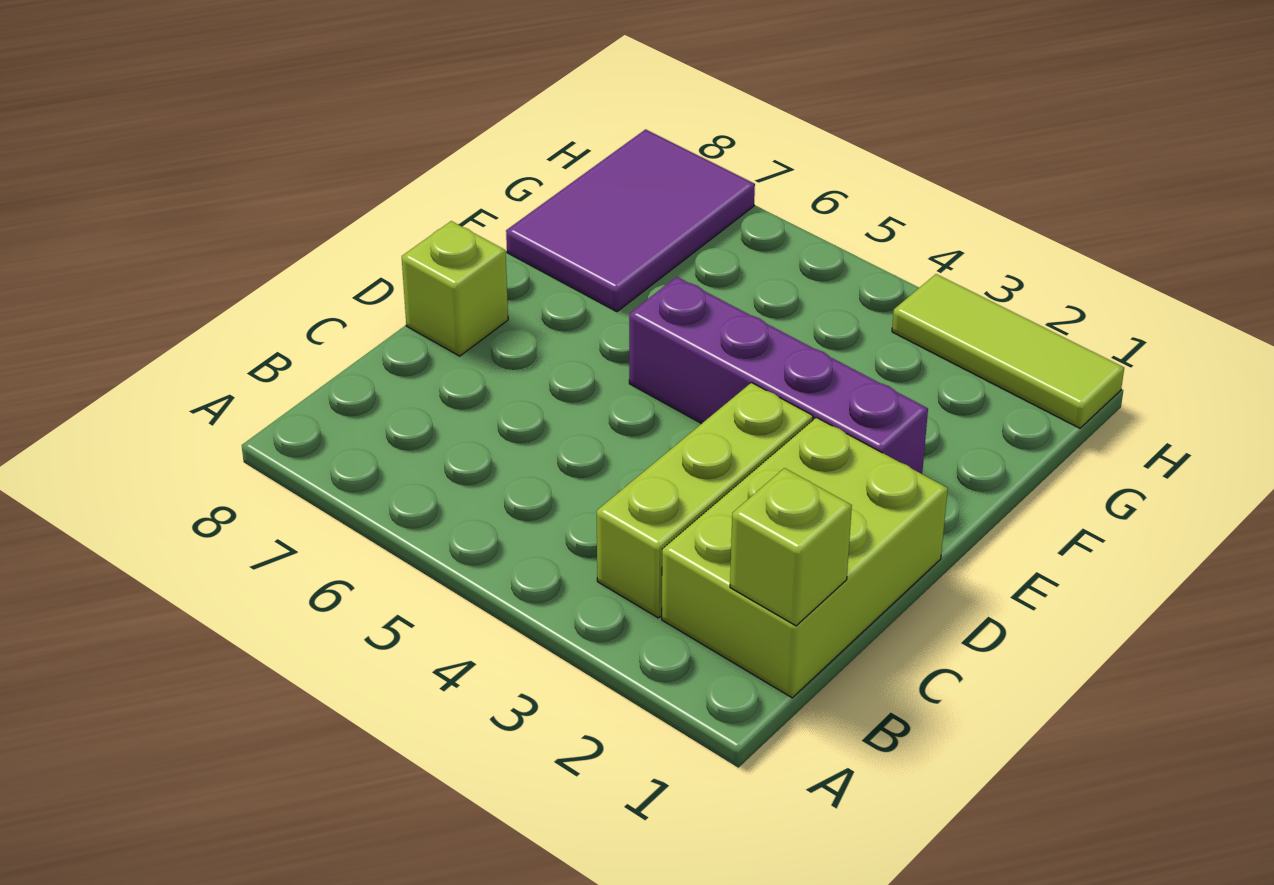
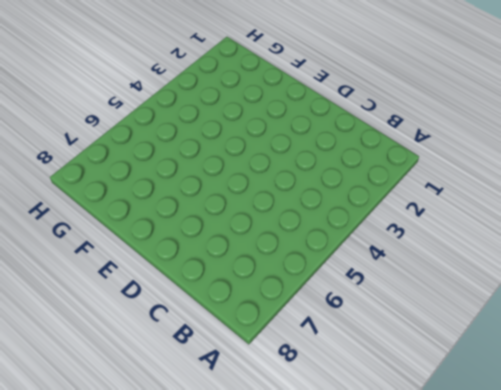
none -> lime brick B1:D2 level 1
none -> lime brick B3:D3 level 1

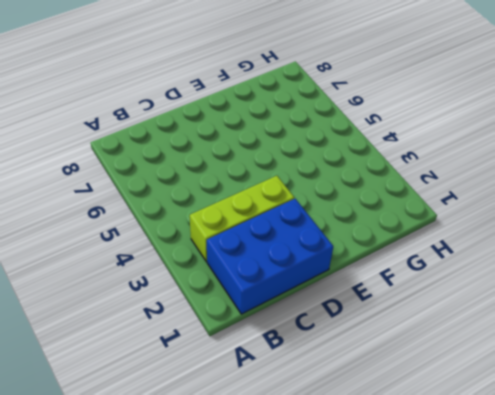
blue brick B1:D2 level 1 -> lime brick B1:D2 level 1
none -> lime brick D8 level 1
none -> purple brick E2:E5 level 1

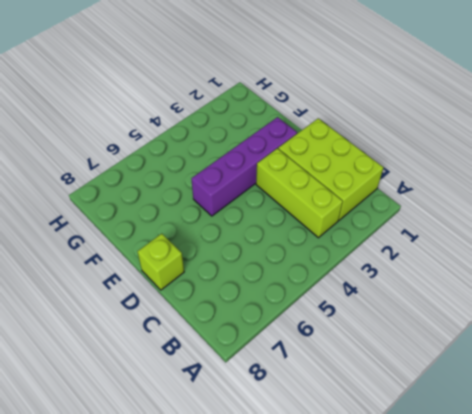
none -> purple tile F7:H8 level 1
none -> lime tile H1:H3 level 1

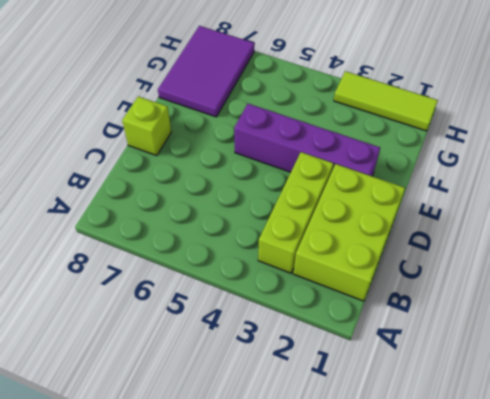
none -> lime brick B1 level 2

